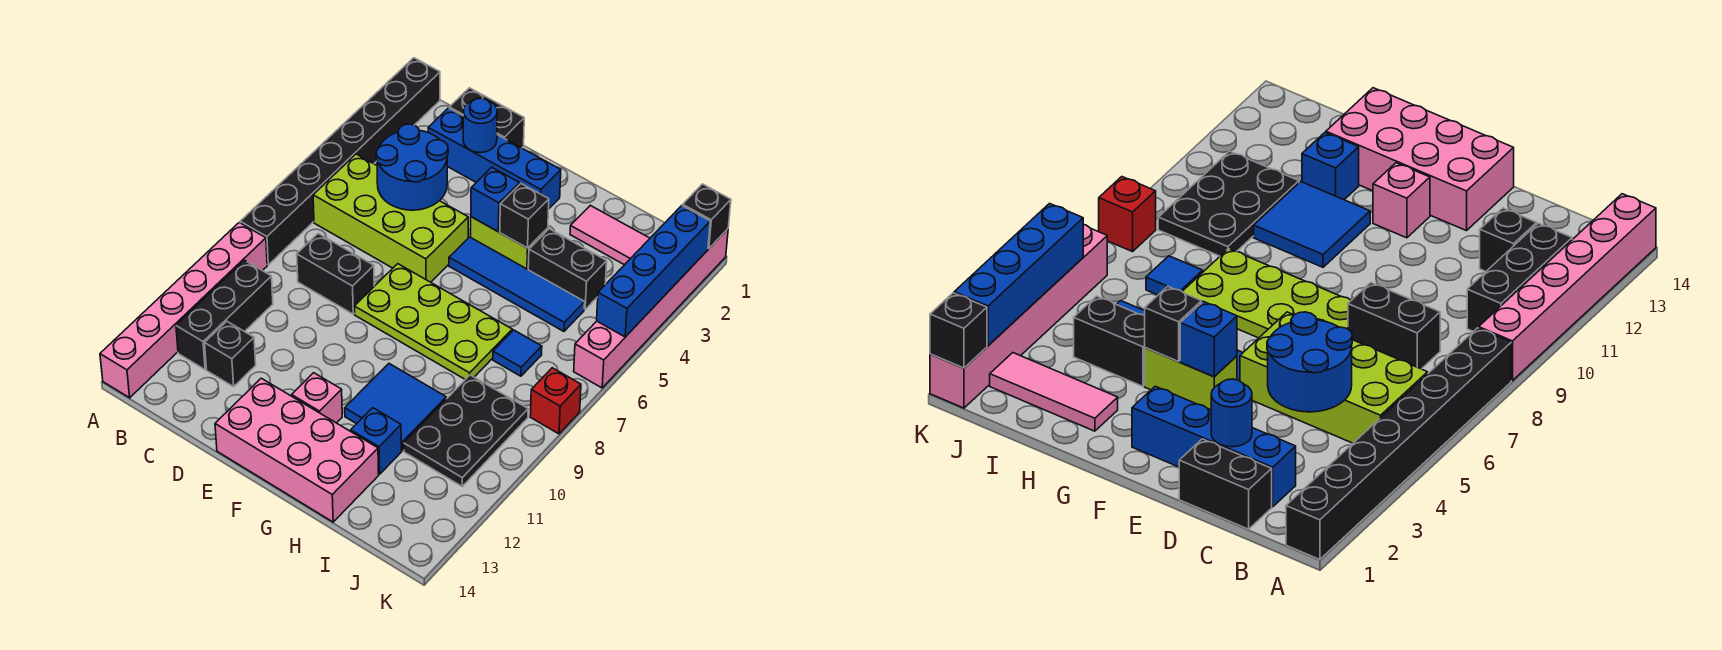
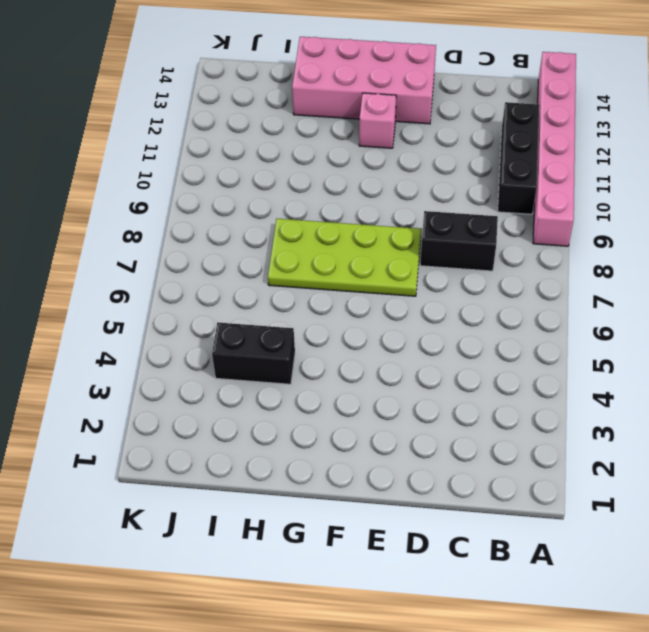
none -> black brick A1:A8 level 1
none -> lime brick B5:E6 level 1
none -> black brick C1:D1 level 1

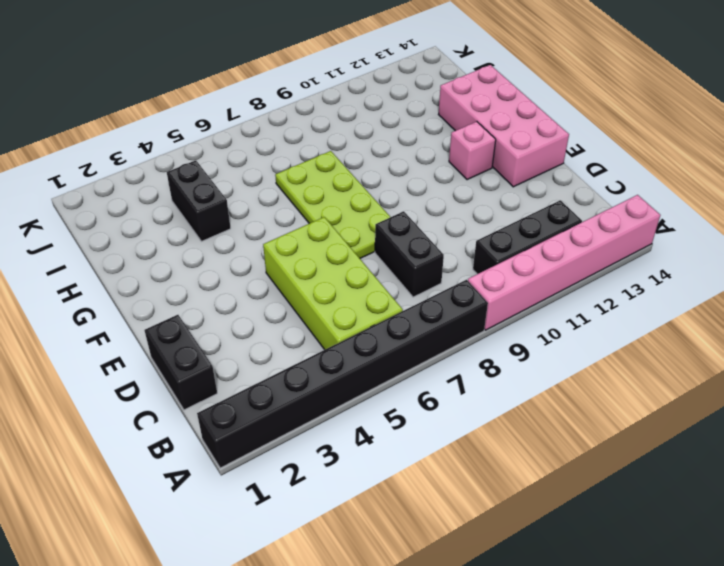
none -> blue brick C2:F2 level 1
none -> black brick C12 level 1
none -> lime brick F4:G4 level 1

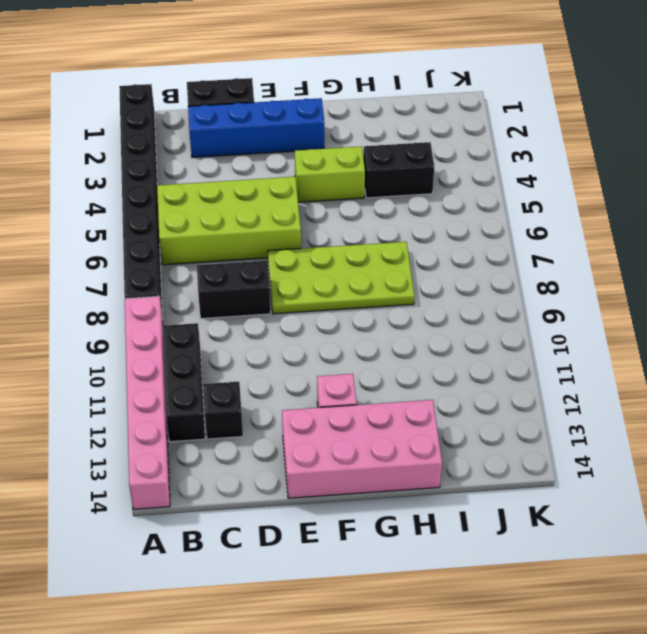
none -> blue tile F5:I5 level 1
none -> blue tile G10:H11 level 1
none -> pink tile H2:J2 level 1

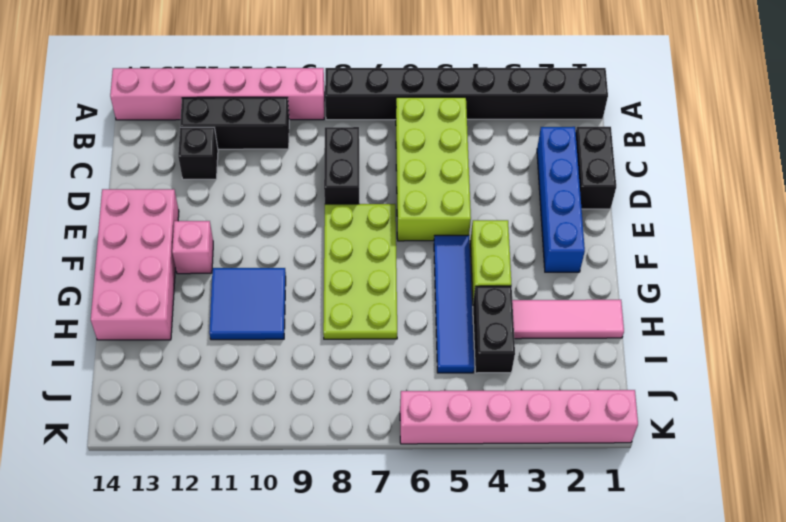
pink tile H1:H3 level 1 -> pink tile H2:J2 level 1
none -> blue brick H12 level 1
none -> blue tile I7 level 1
none -> black plate I9:J11 level 1

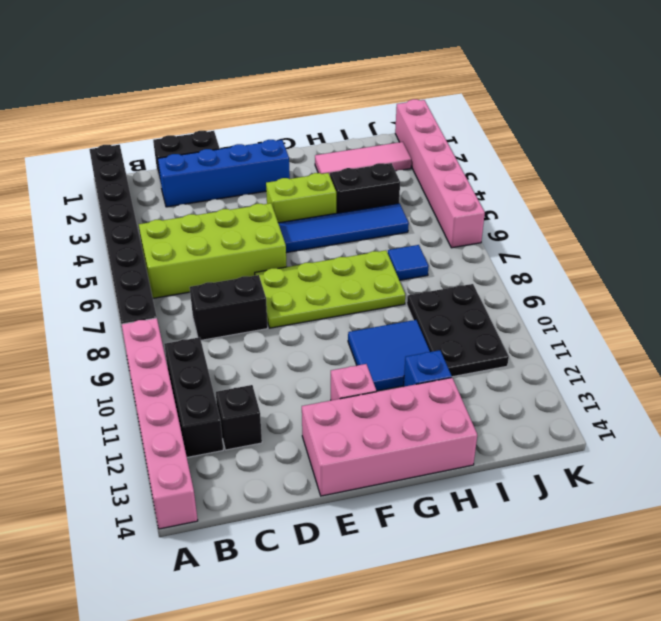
none -> red brick K8 level 1
none -> blue round brick C4:D5 level 2
none -> blue round brick D2 level 2

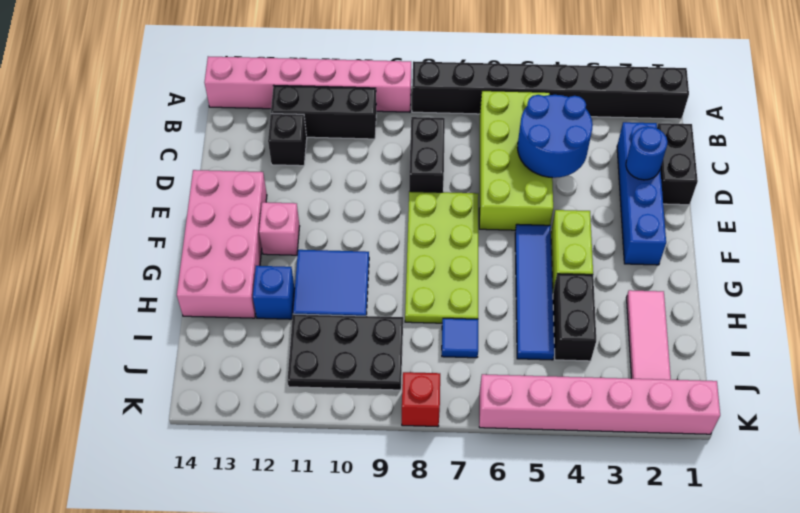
none -> blue brick F4 level 2
none -> black brick G4 level 2
none -> black brick K1 level 2

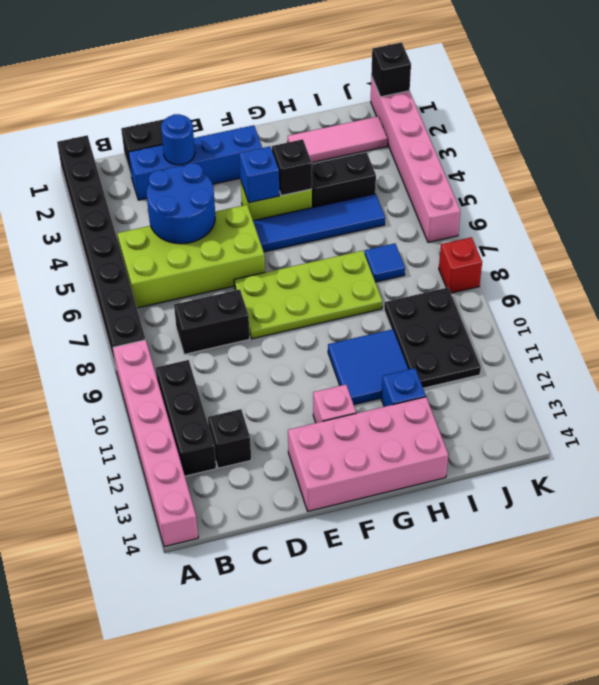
none -> blue brick K2:K5 level 2

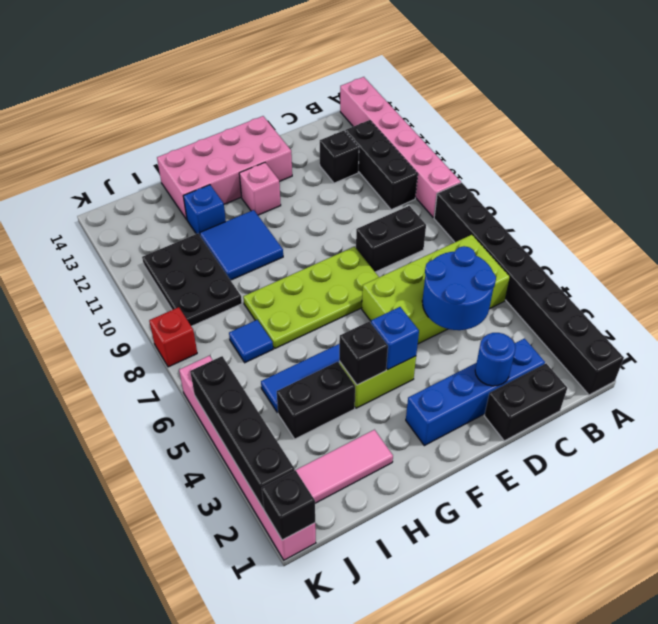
black brick K2:K5 level 2 -> blue brick K2:K5 level 2

